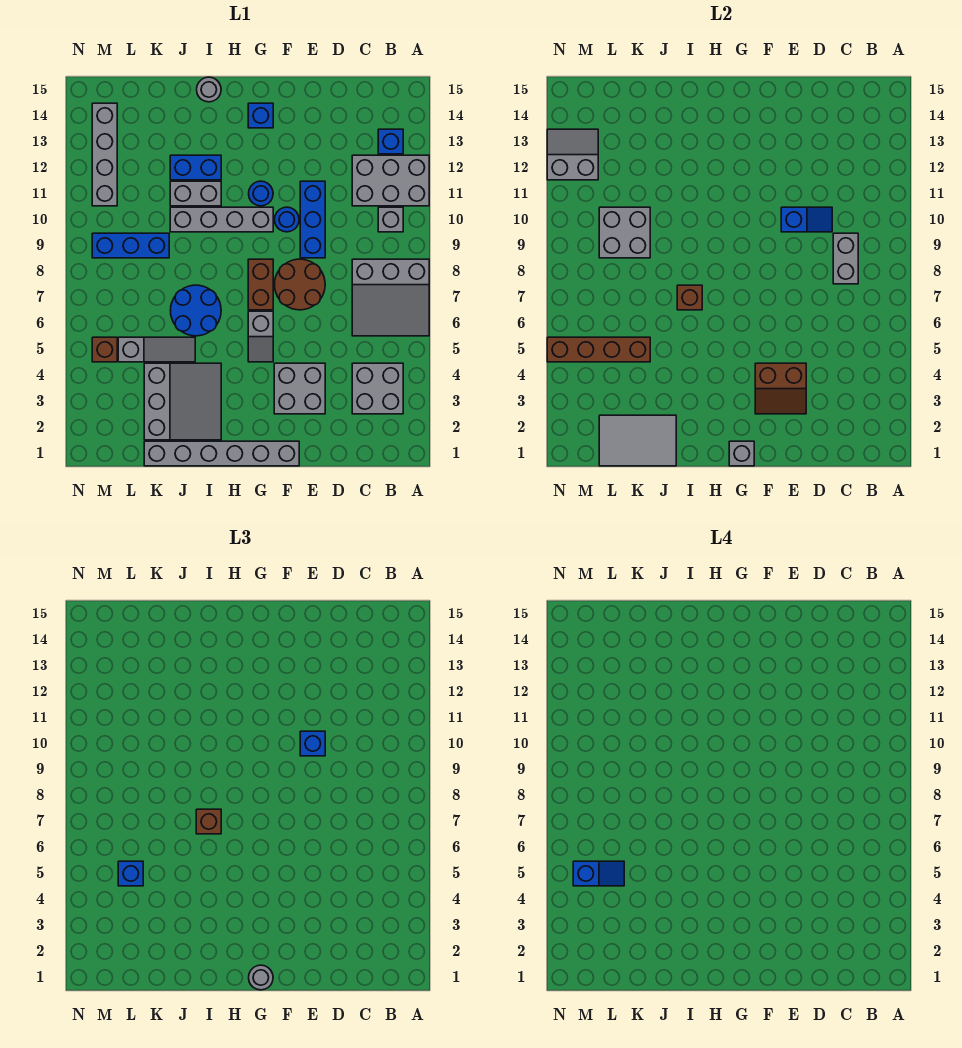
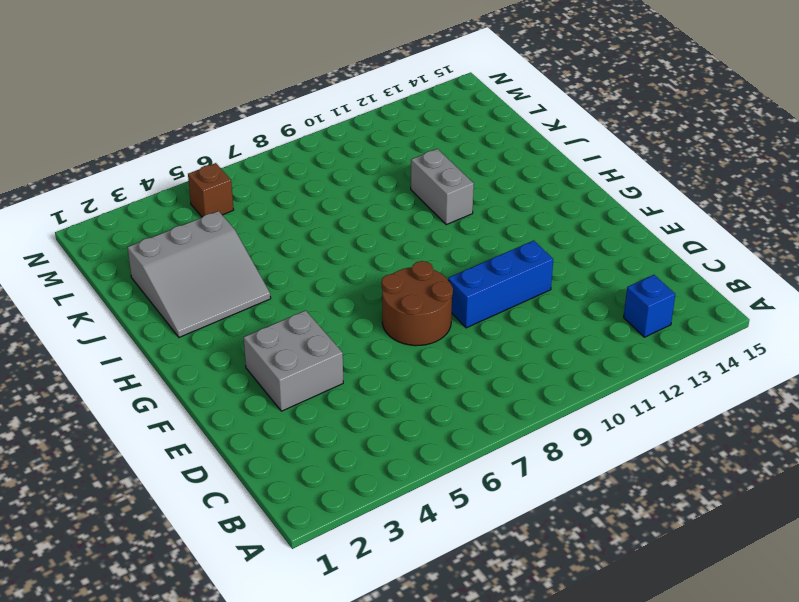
none -> grey slope A6:C8 level 1 top 8
none -> grey brick A11:C12 level 1
none -> grey brick B3:C4 level 1
none -> grey brick B10 level 1

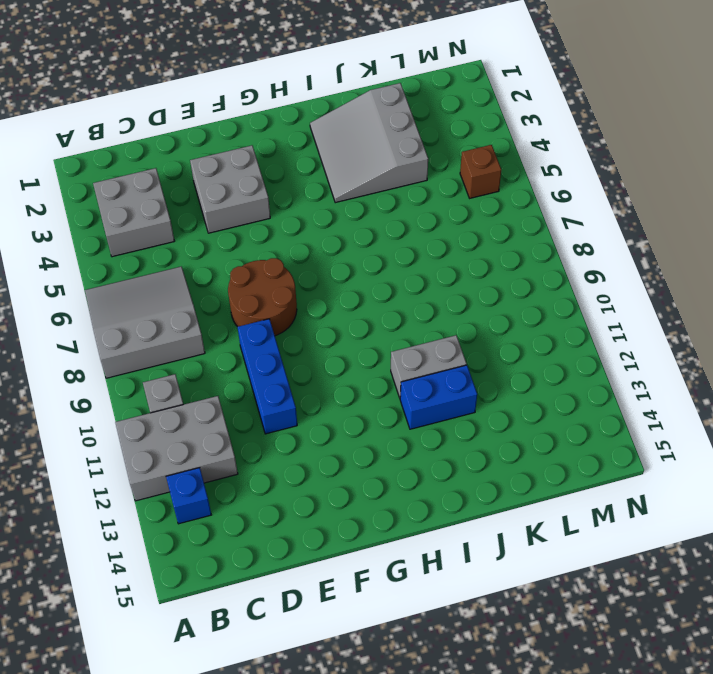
none -> grey brick F1:K1 level 1
none -> blue round brick F10 level 1
none -> grey slope G5:G6 level 1 top 6
none -> brown brick G7:G8 level 1

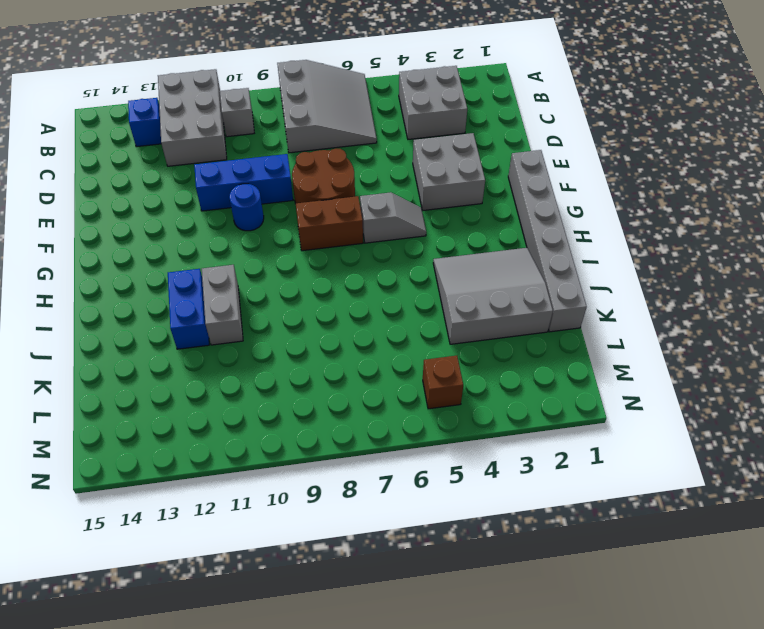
none -> grey brick G10:J10 level 1
none -> blue round brick G11 level 1
none -> blue brick G14 level 1
none -> blue round brick I6:J7 level 1

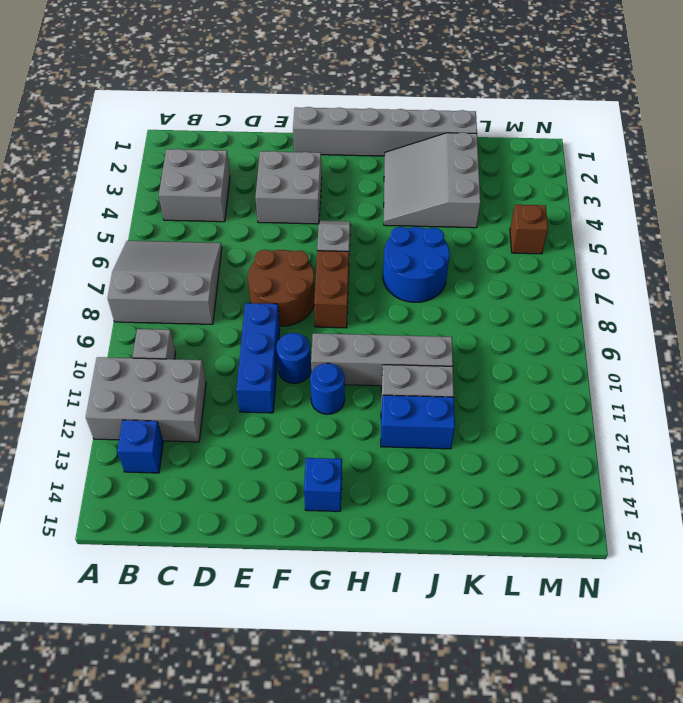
none -> grey round brick I15 level 1
none -> grey slope J5:L5 level 1 top L
none -> blue brick K9:M9 level 1
none -> grey brick M11:M14 level 1

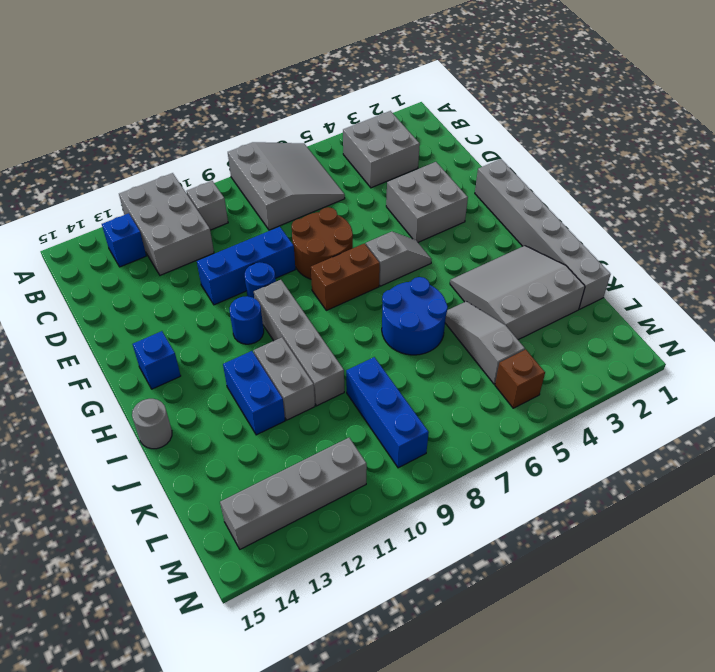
none -> grey brick C8:C9 level 2
none -> blue slope D10:E10 level 2 top E
none -> brown slope E3:F4 level 2 top 4
none -> grey brick G1 level 2

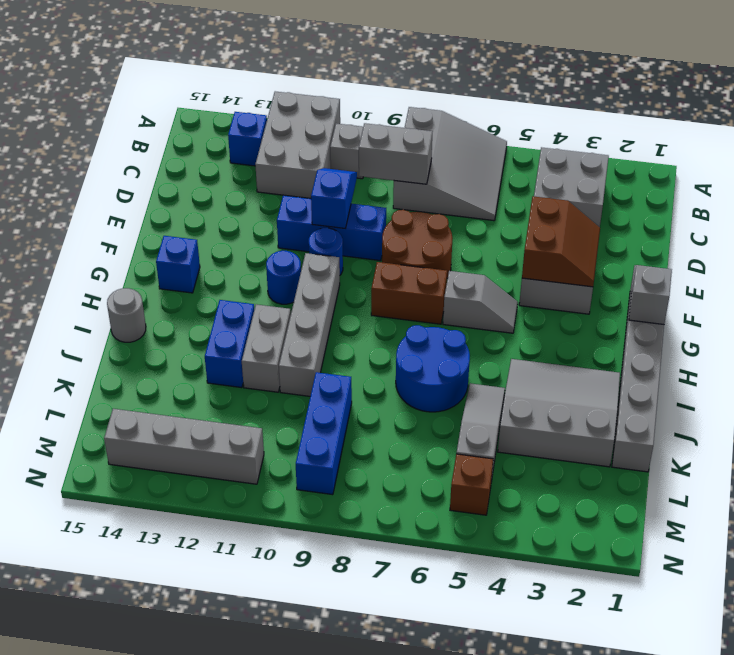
none -> brown brick I7 level 2
none -> grey tile J1:L2 level 2
none -> brown brick K5:N5 level 2
none -> grey brick K9:L10 level 2

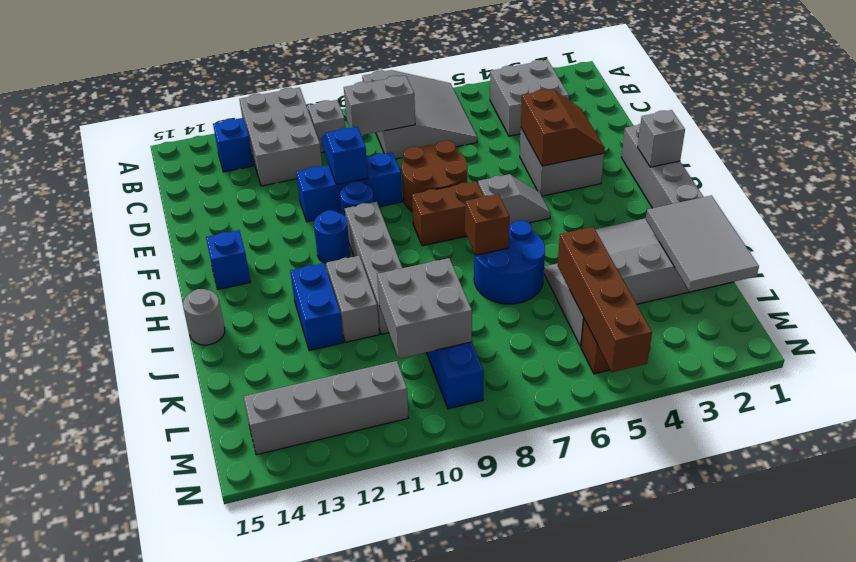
none -> grey slope M12:N13 level 2 top 12
none -> blue brick E10 level 3
none -> grey round brick G1 level 3
none -> brown brick I7 level 3

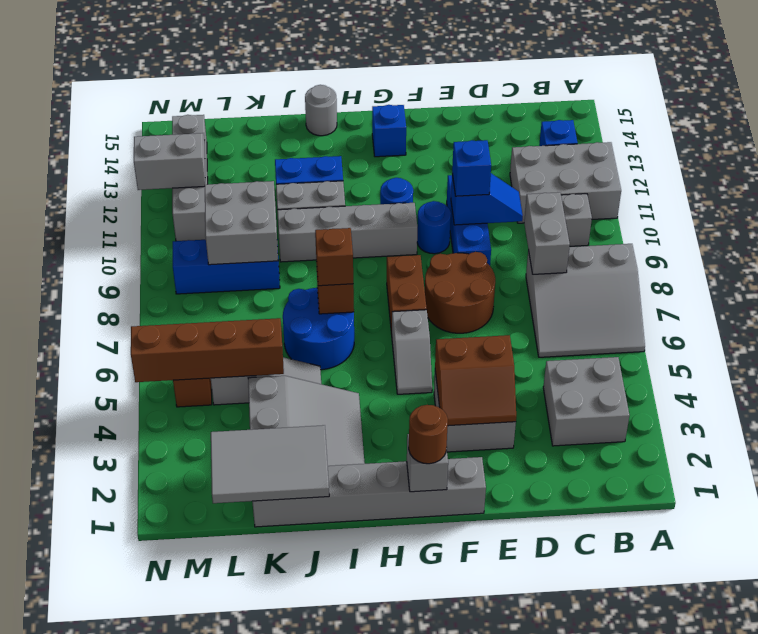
brown round brick G1 level 3 -> grey round brick G1 level 3
none -> blue brick L5 level 3
none -> blue slope L5:M5 level 4 top M

